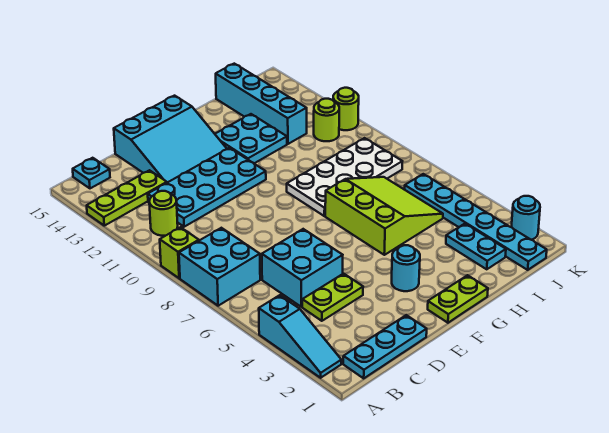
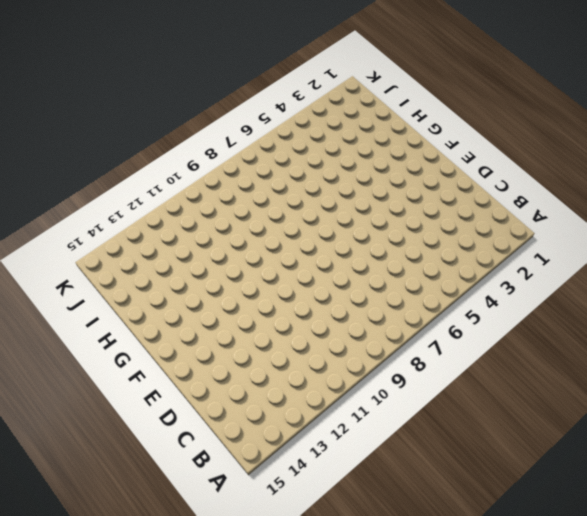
none -> cyan slope A2:A4 level 1 top 4
none -> cyan brick A7:B8 level 1
none -> lime brick A9 level 1

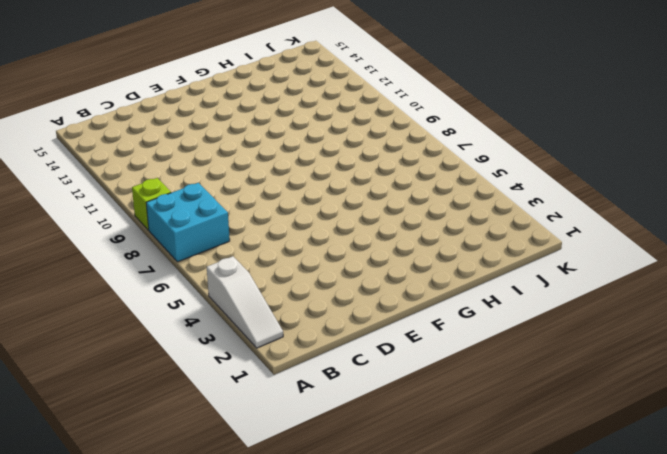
white slope A2:A4 level 1 top 4 -> cyan slope A2:A4 level 1 top 4
none -> lime plate A13:C13 level 1
none -> cyan plate B1:D1 level 1
none -> lime round brick B11 level 1

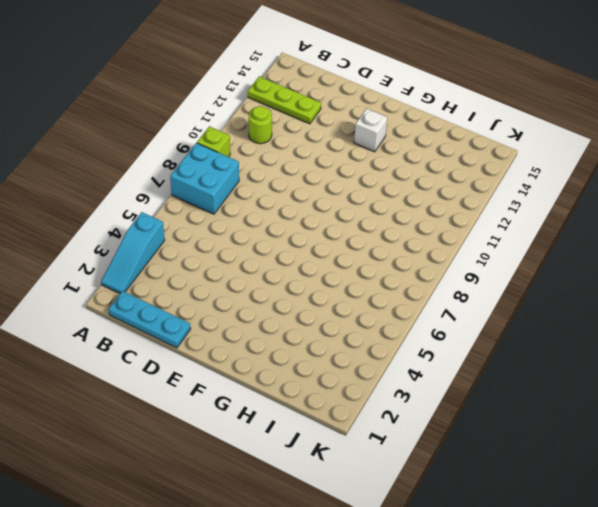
white brick F13 level 1 -> cyan slope D13:F15 level 1 top 15
none -> cyan plate B15 level 1
none -> lime plate C4:D4 level 1
none -> cyan brick C5:D6 level 1

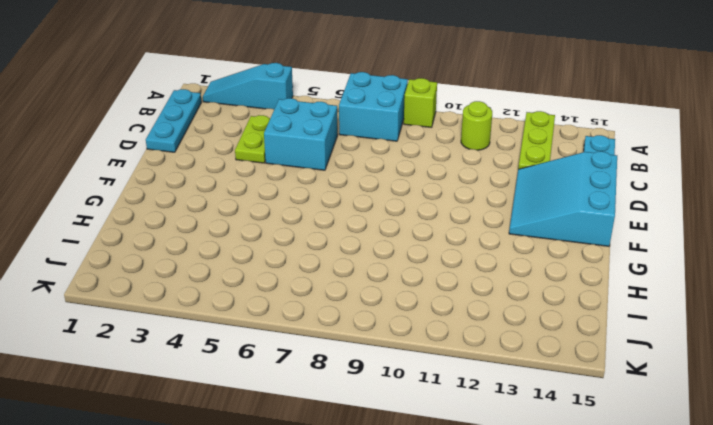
none -> cyan plate C11:F12 level 1
none -> lime plate F1:G1 level 1
none -> cyan round brick F3 level 1

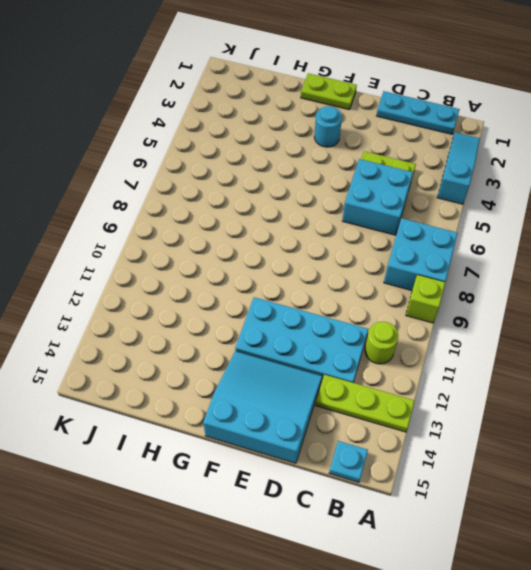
none -> lime slope G5:I7 level 1 top G
none -> white plate G8:J9 level 1
none -> cyan plate G12:H13 level 1

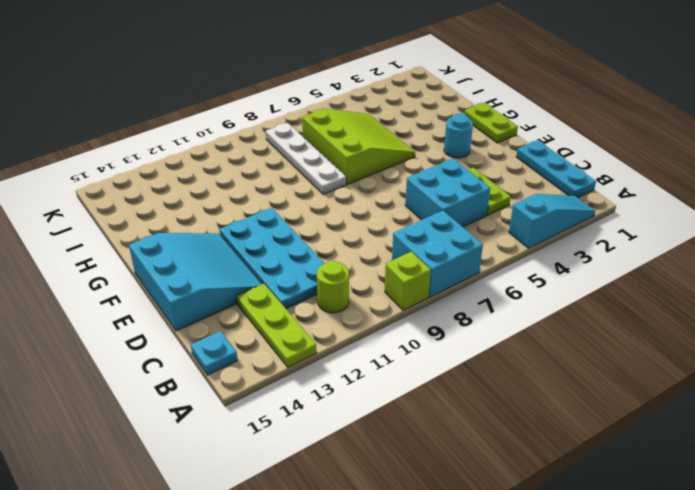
lime slope G5:I7 level 1 top 7 -> lime slope G5:I7 level 1 top G
white plate G8:J8 level 1 -> white plate G8:J9 level 1
none -> cyan plate G12:H13 level 1
none -> cyan plate I2:I3 level 1
none -> cyan brick I12:I15 level 1

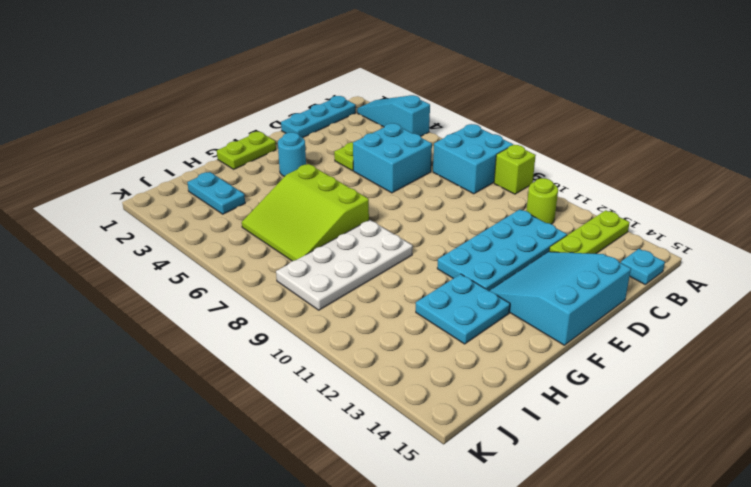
none -> cyan brick I12:I15 level 1
none -> cyan plate J1:J6 level 1
none -> lime round brick J11 level 1

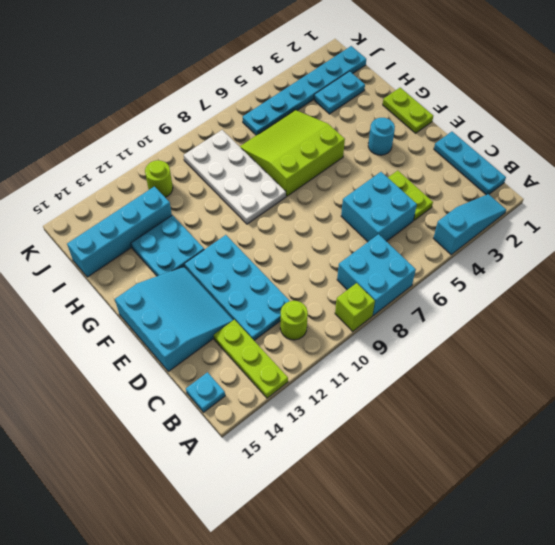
none -> cyan round brick K2 level 1
none -> lime round brick K11 level 1

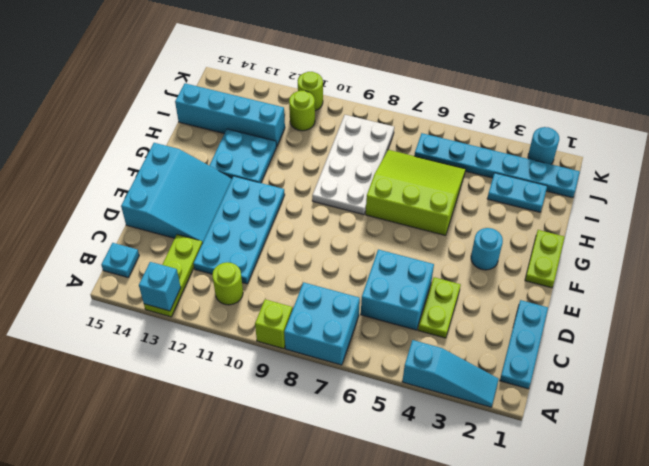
cyan brick A13 level 2 -> none

